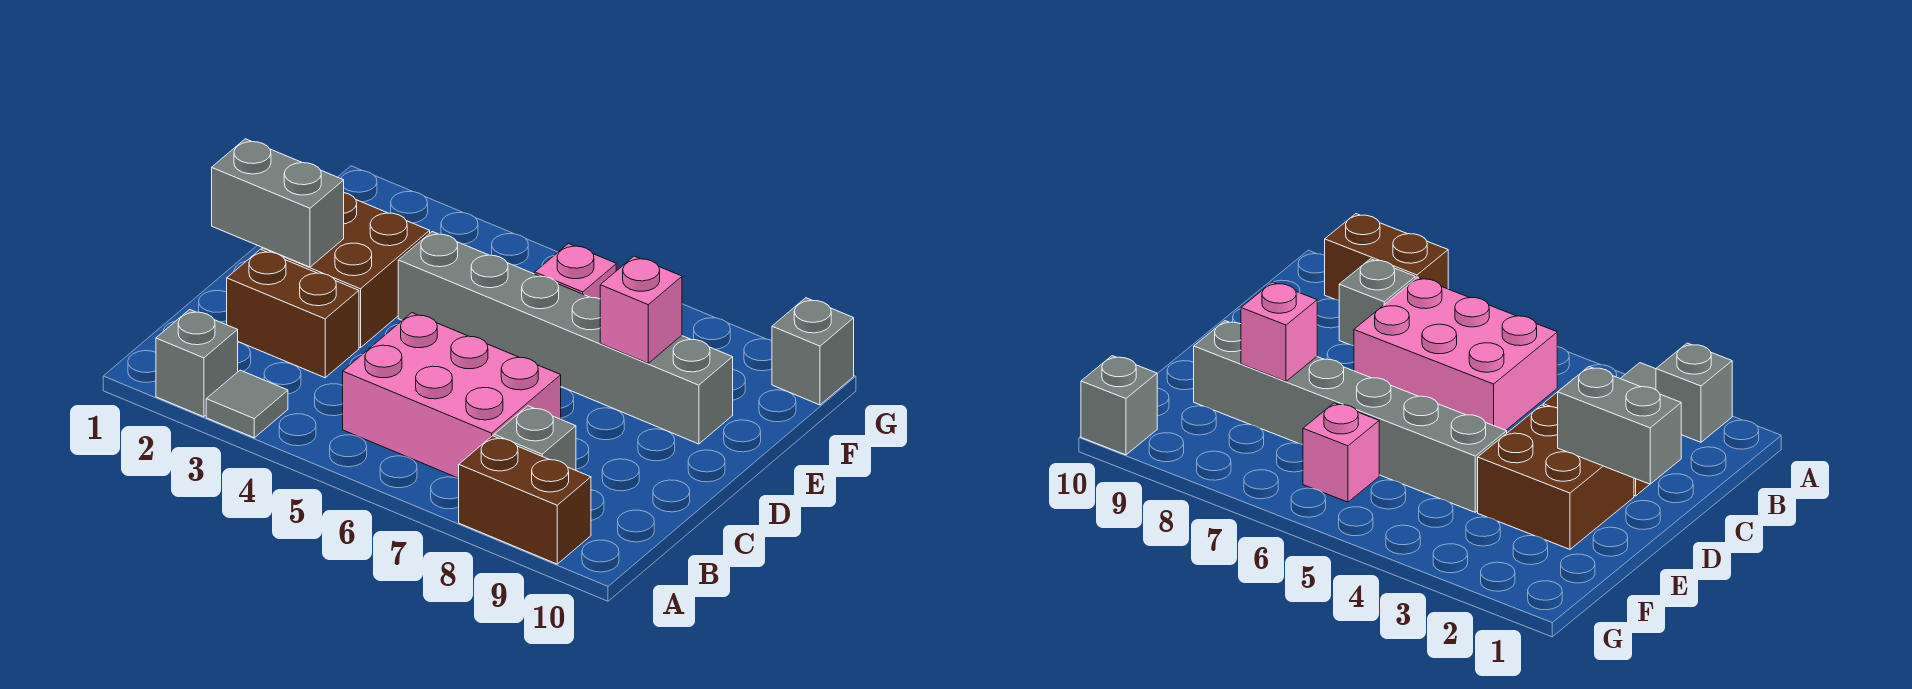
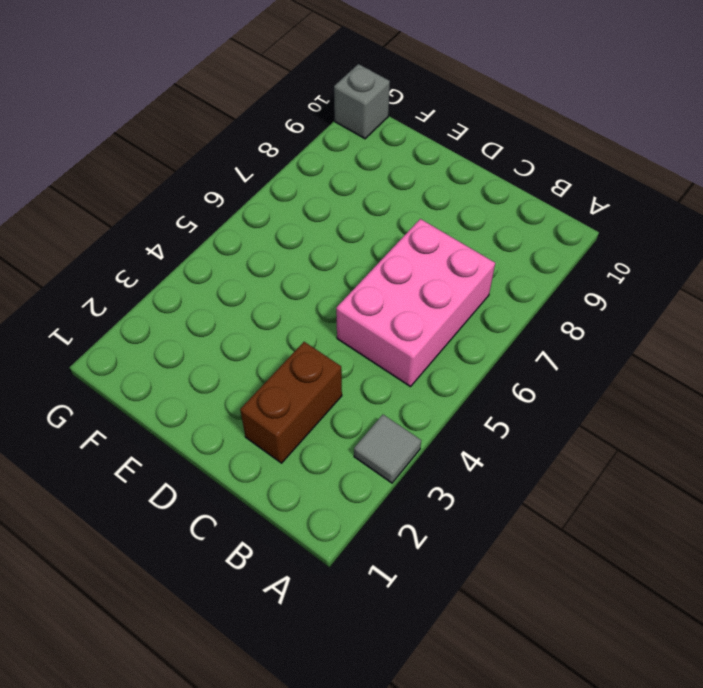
none -> grey brick A2 level 1
none -> brown brick A8:A9 level 1
none -> grey brick B8 level 1

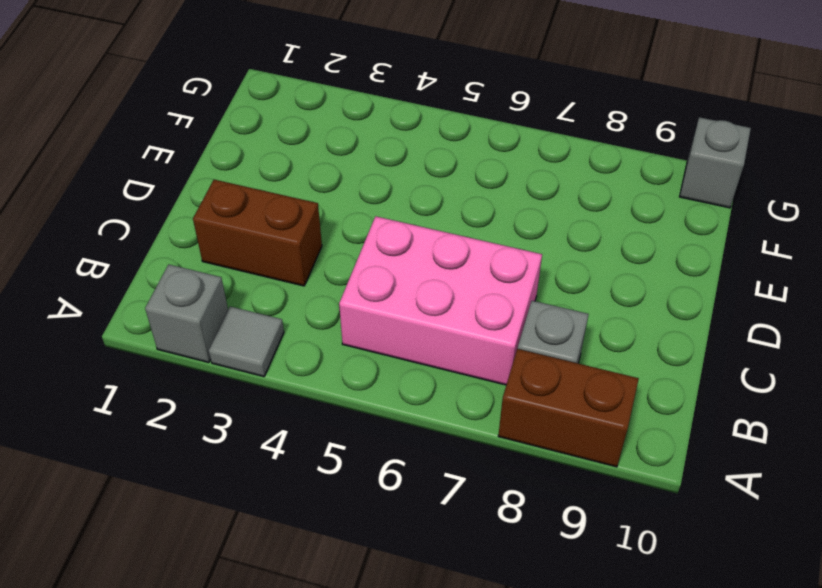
none -> brown brick D2:E3 level 1
none -> grey brick E4:E9 level 1
none -> pink brick F6 level 1

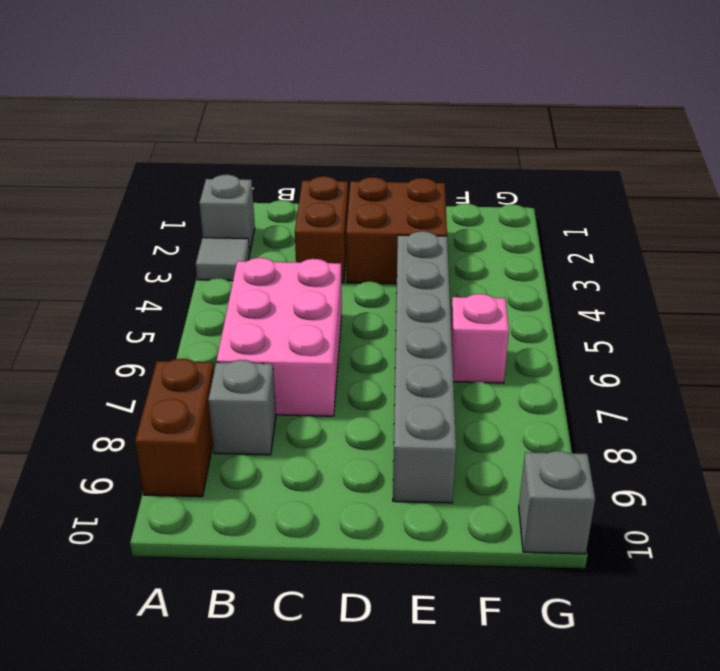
none -> grey brick D1:D2 level 2
none -> pink brick E8 level 2

